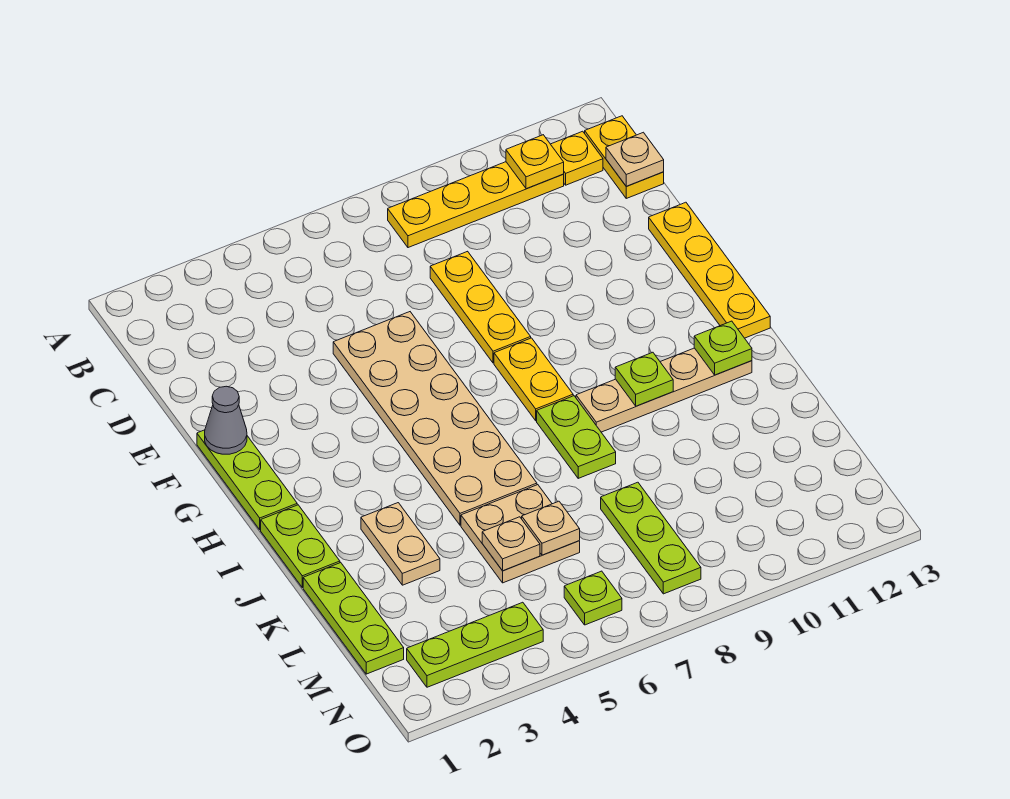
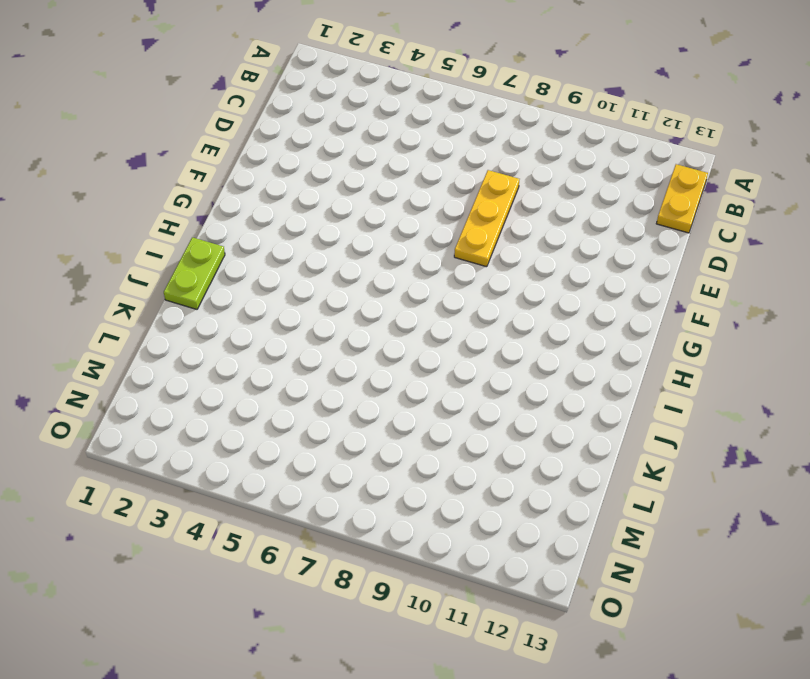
none -> yellow plate B8:B11 level 1
none -> yellow plate B12 level 1
none -> tan plate E5:J6 level 1

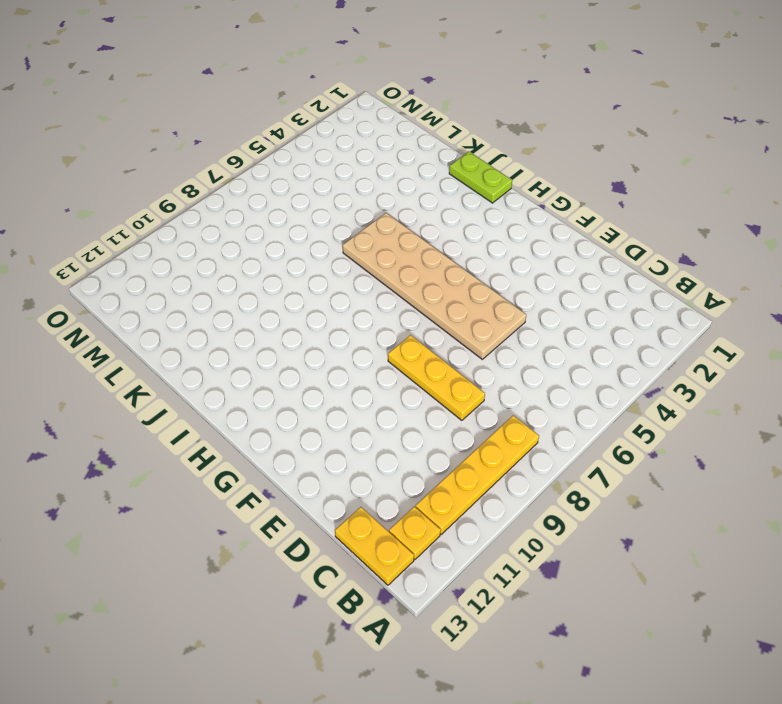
none -> yellow plate E13:H13 level 1
none -> lime plate F1:H1 level 1
none -> yellow plate G8:H8 level 1

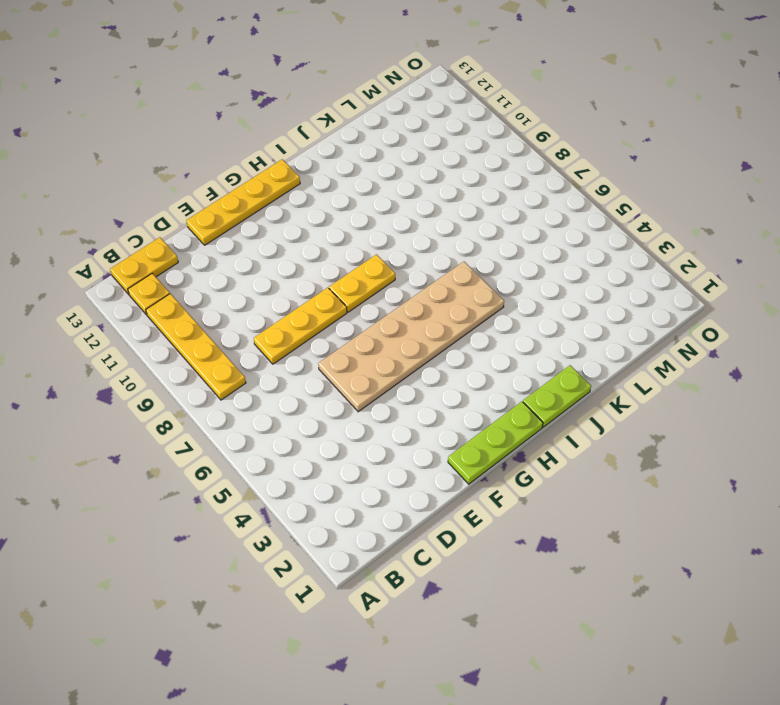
none -> lime plate I8:J8 level 1
none -> tan plate I9:I12 level 1
none -> tan plate J3:K3 level 1

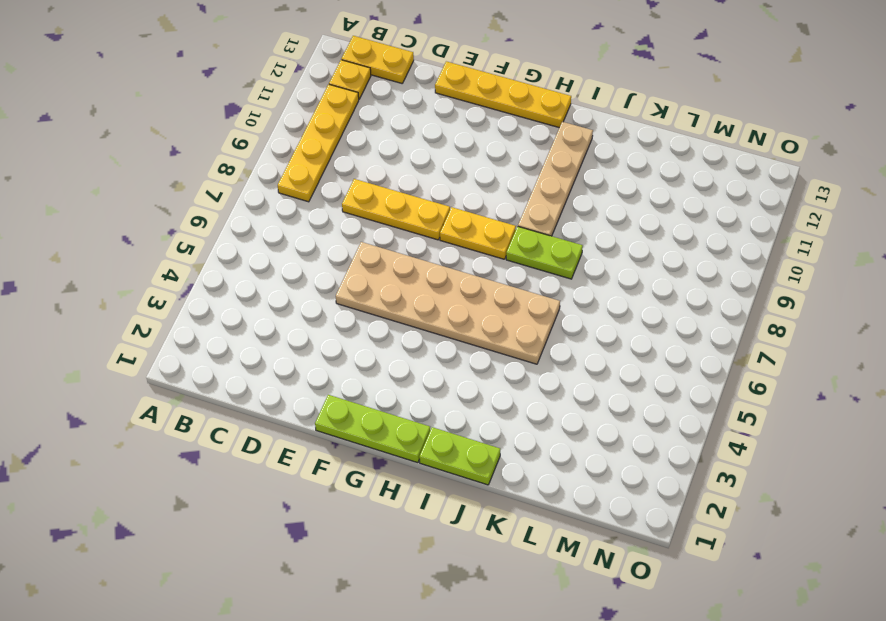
none -> tan plate J3:K3 level 1
none -> lime plate K1:M1 level 1
none -> tan plate K5:L6 level 1

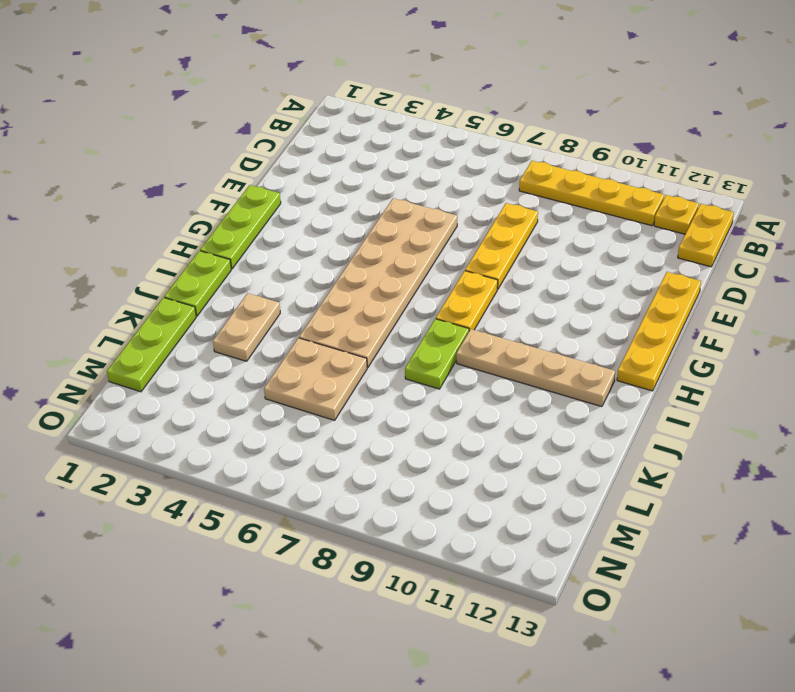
none -> lime plate L8:N8 level 1
none -> lime plate N2:N4 level 1
none -> lime plate N6 level 1

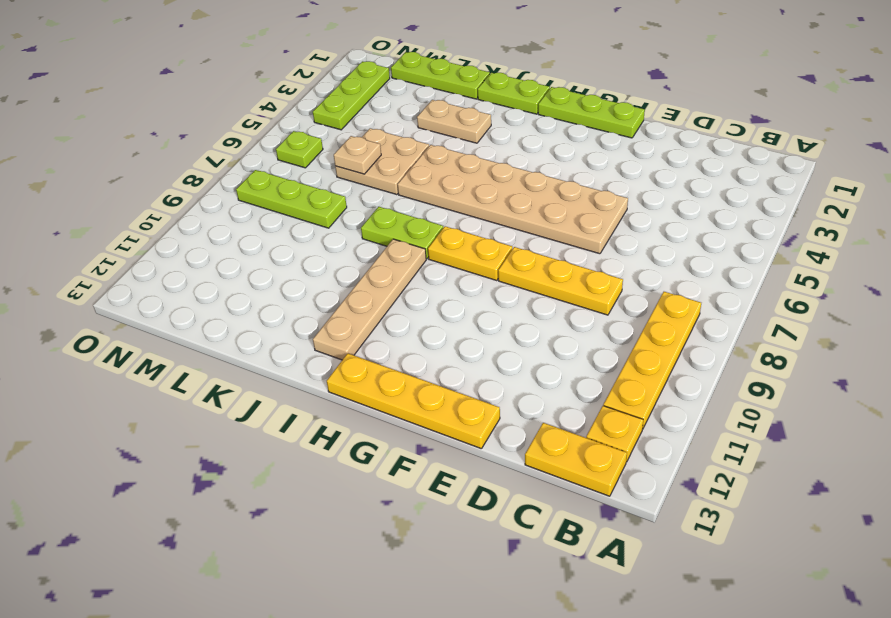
none -> yellow plate B11 level 2
none -> tan plate C13 level 2
none -> grey cone F1 level 2

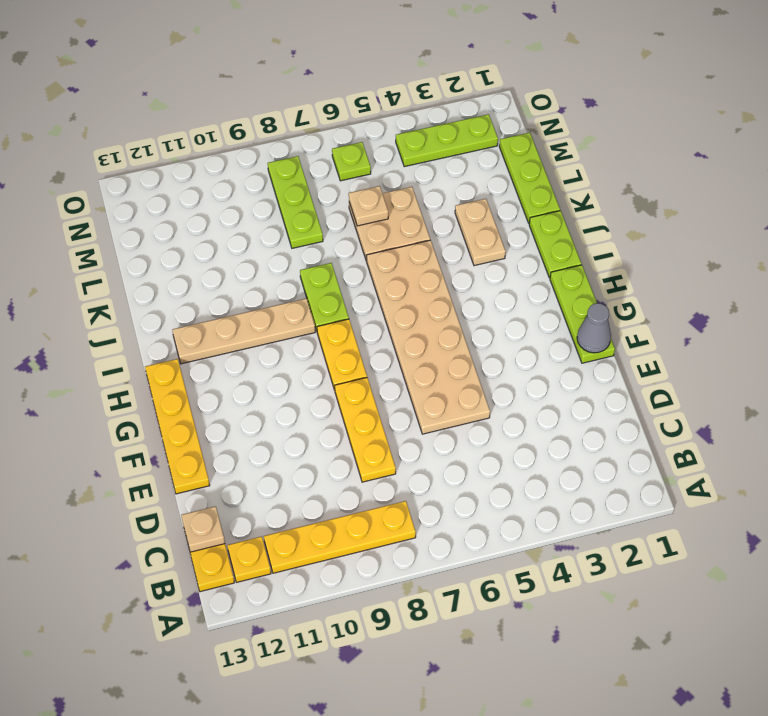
none -> yellow plate B11 level 2
none -> lime plate I10 level 2
none -> lime plate I12 level 2

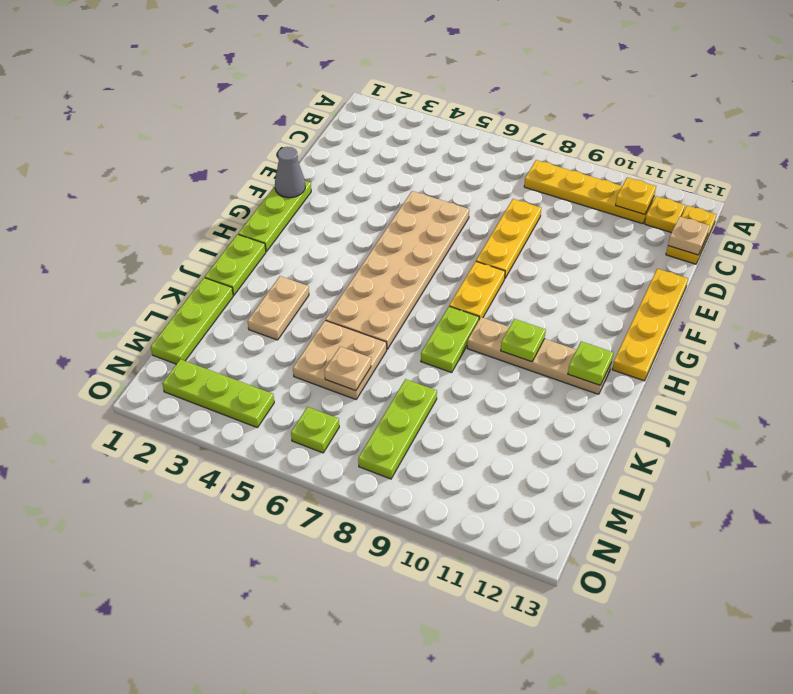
none -> tan plate L5 level 2

